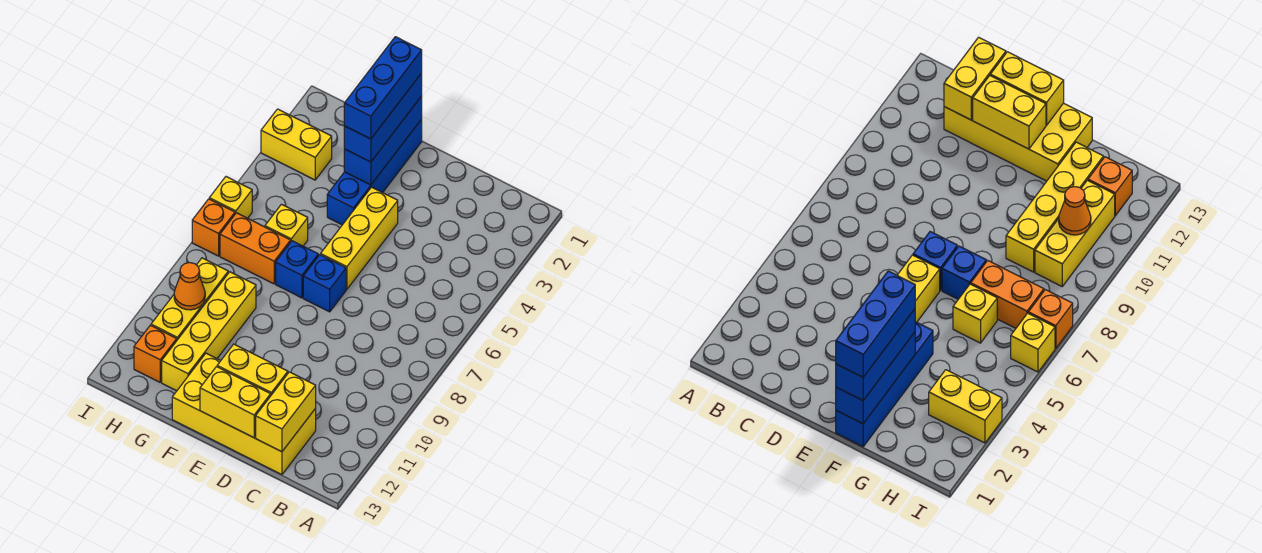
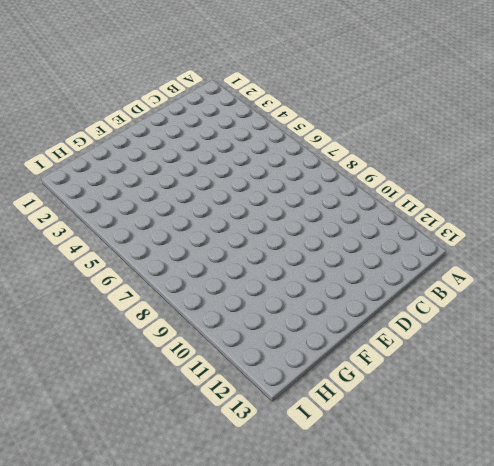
none -> yellow brick C12:F13 level 1
none -> yellow brick E4:E6 level 1
none -> blue brick E7 level 1

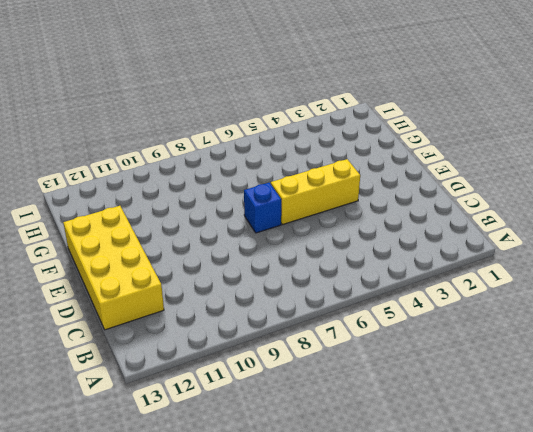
none -> blue brick F1:F4 level 1
none -> blue brick F7 level 1
none -> yellow brick G6 level 1

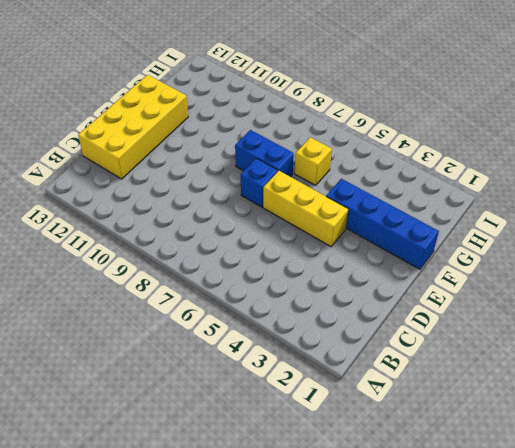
blue brick F7:F8 level 1 -> blue brick F7 level 1
none -> orange brick G7:H7 level 1
none -> yellow brick G9:G12 level 1
none -> yellow brick H3:I3 level 1

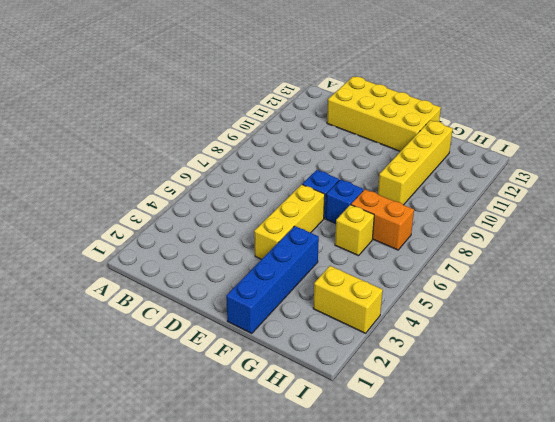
none -> yellow brick H9:H11 level 1
none -> orange brick H12 level 1
none -> yellow brick I6 level 1

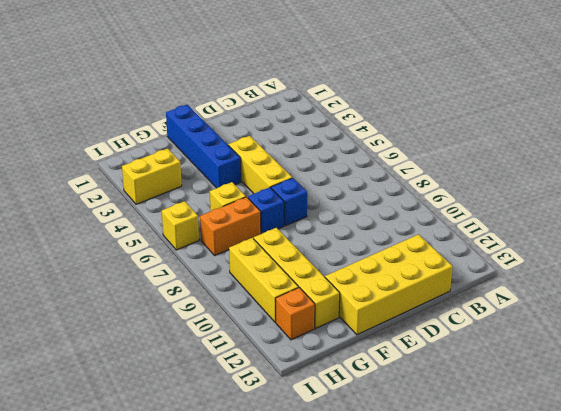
none -> orange brick I7 level 1
none -> yellow brick C12:C13 level 2
none -> yellow brick D12:E12 level 2

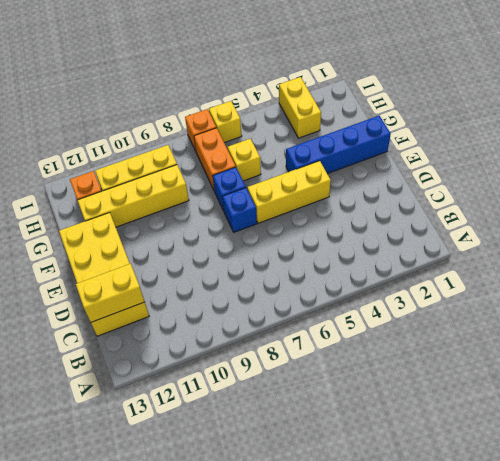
none -> yellow brick D12:E12 level 2
none -> yellow brick D13:E13 level 2
none -> blue brick F1:F3 level 2

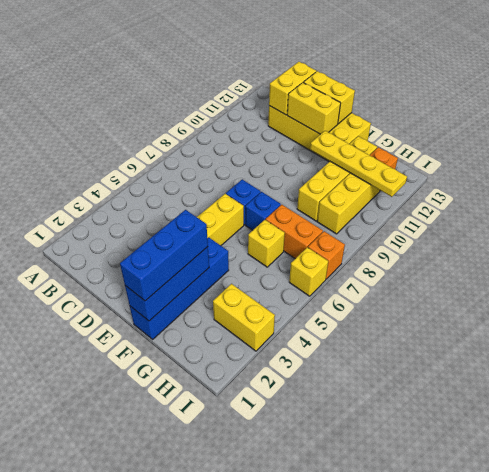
yellow plate F11:I11 level 2 -> none
none -> orange cone H10 level 2
none -> blue brick F1:F3 level 4

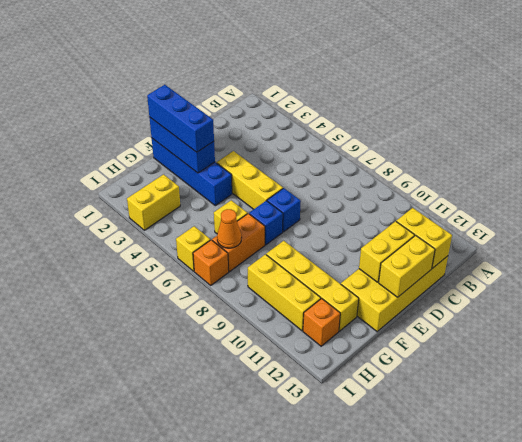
orange cone H7 level 2 -> orange cone H10 level 2
none -> blue brick F1:F3 level 4

